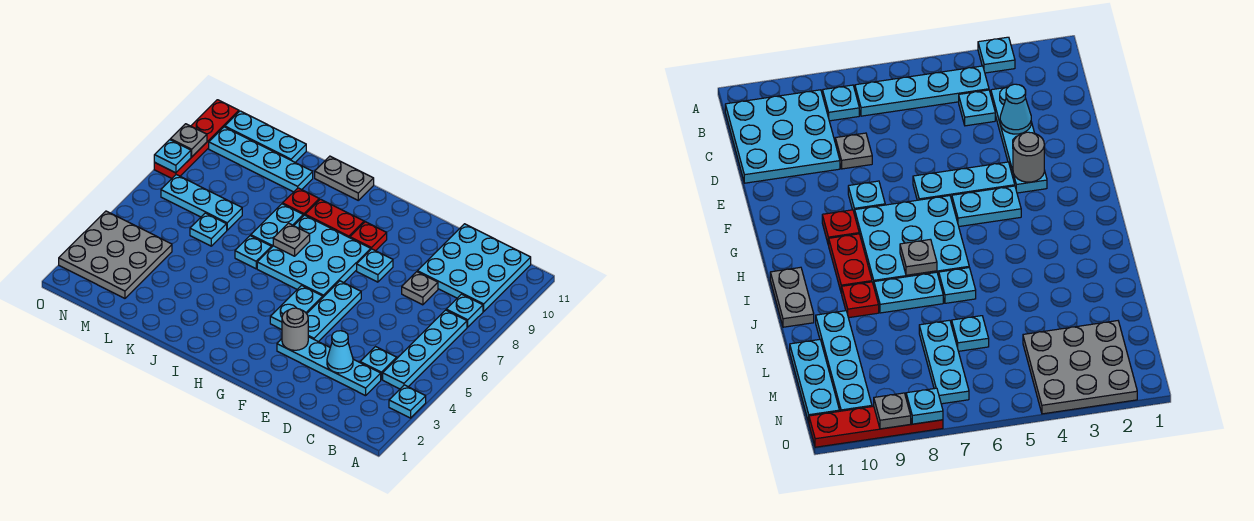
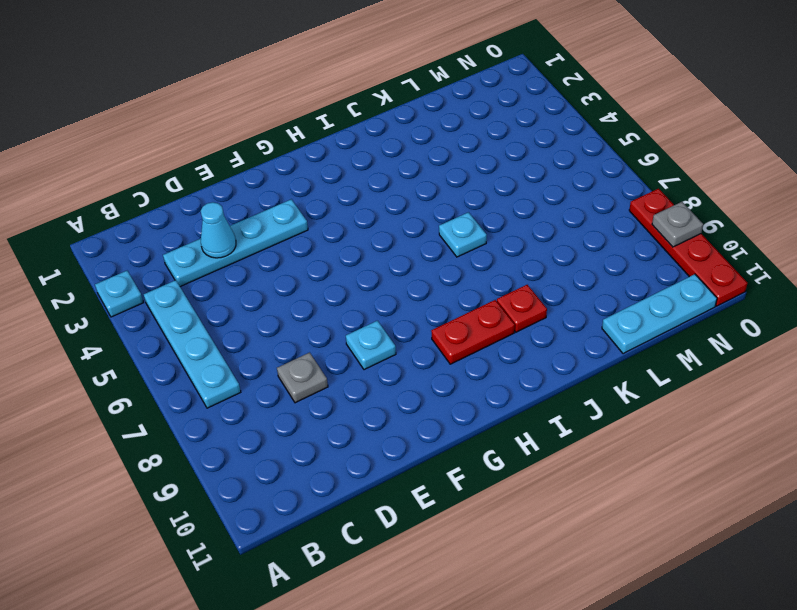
none -> cyan plate B8 level 1
none -> cyan plate B9:D11 level 1
none -> cyan plate C4 level 1

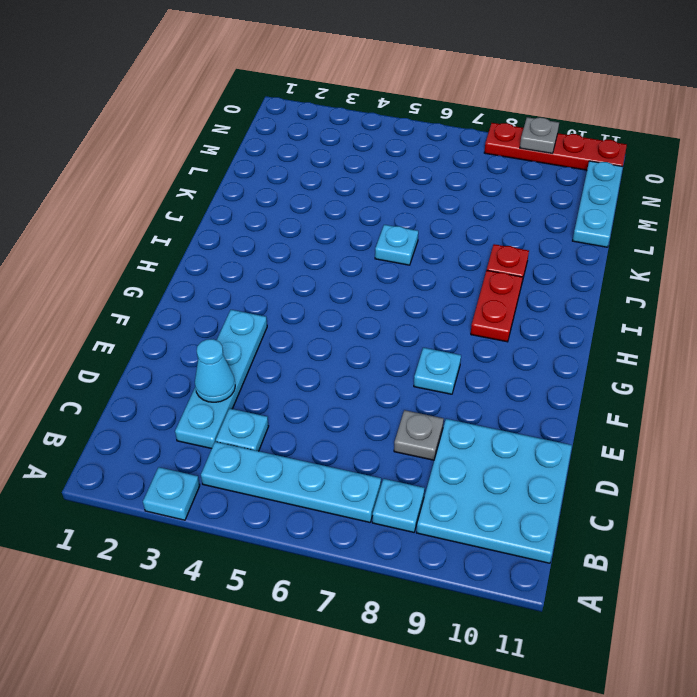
none -> cyan plate F4:F6 level 1
none -> cyan plate G4:G5 level 1
none -> cyan plate G6:I8 level 1

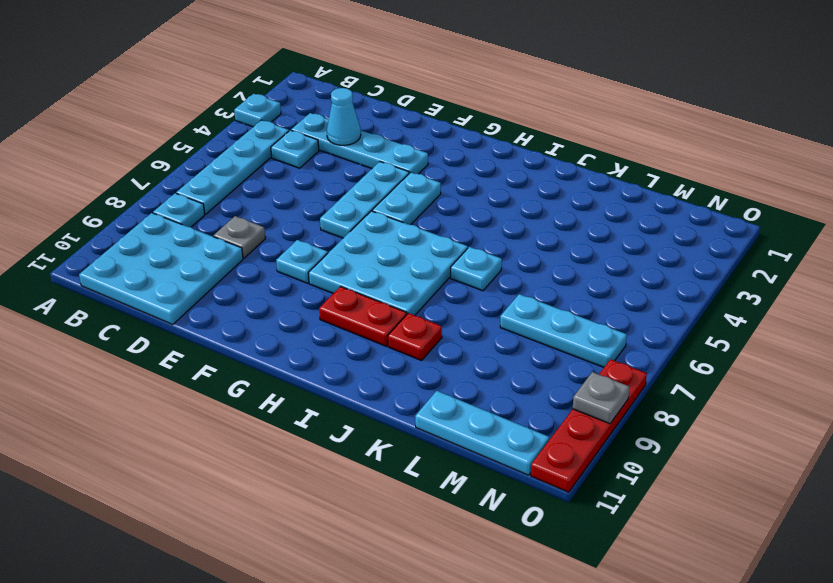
none -> red plate G9 level 1
none -> grey plate I11:J11 level 1
none -> cyan plate J7:J8 level 1

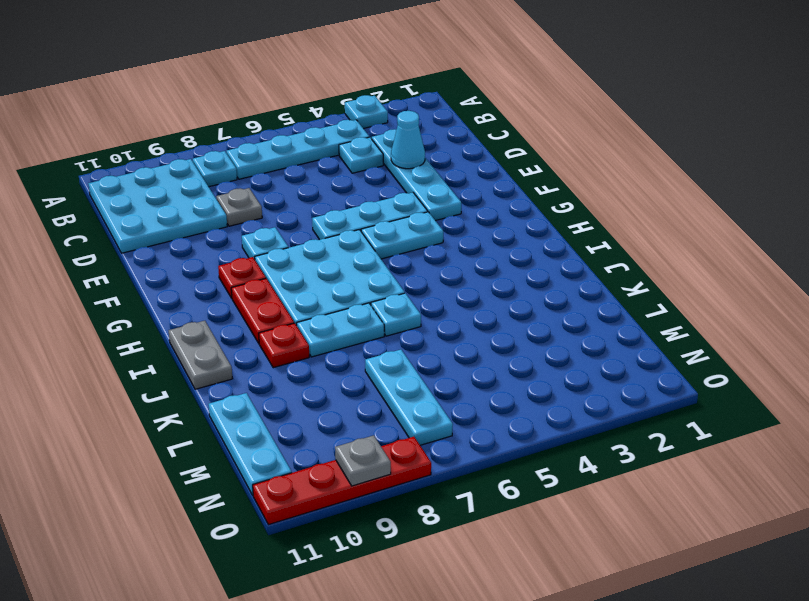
none -> cyan plate K10:N10 level 1
none -> cyan plate L6 level 1
none -> grey plate M2:O4 level 1

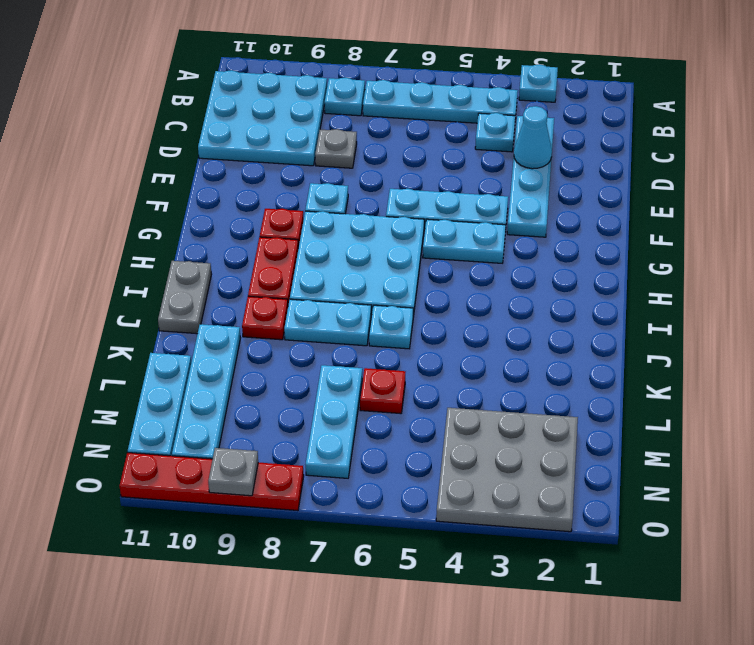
red plate L6 level 1 -> cyan plate L6 level 1
none -> grey round brick F3 level 2
none -> grey plate I7 level 2
none -> cyan plate O8 level 2

